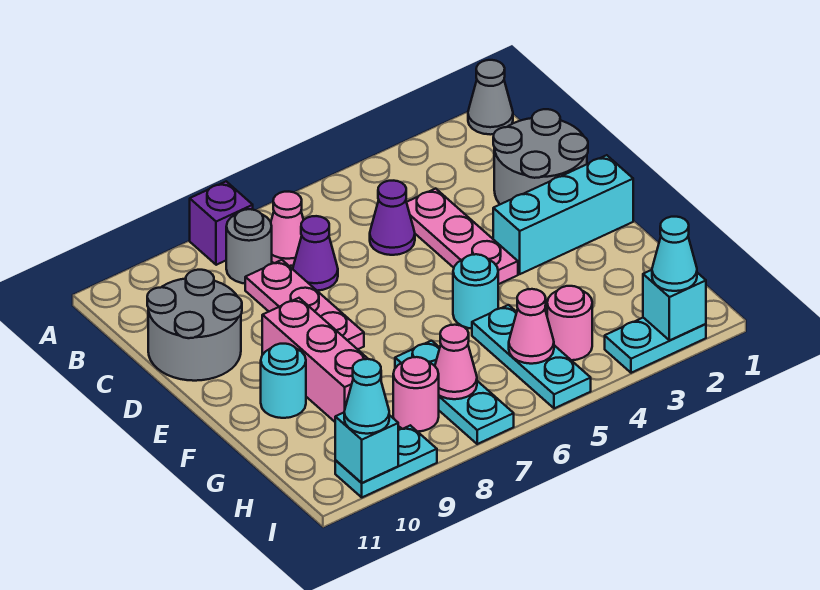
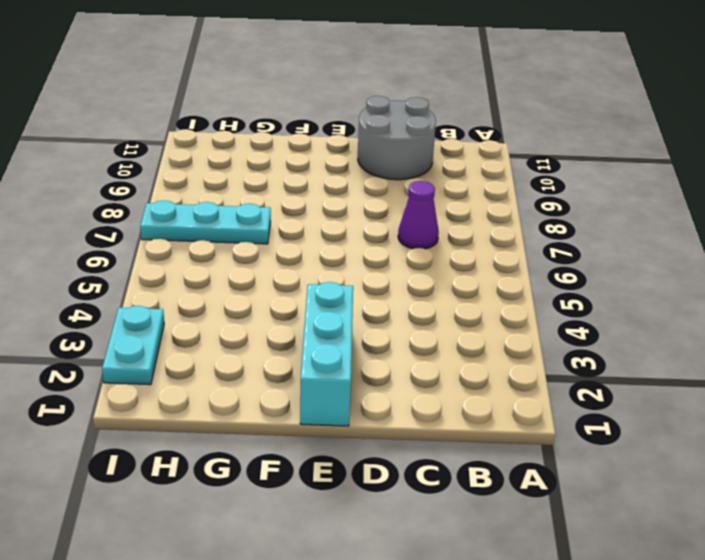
none -> grey cone A1 level 1
none -> purple brick A8 level 1
none -> pink cone B7 level 1

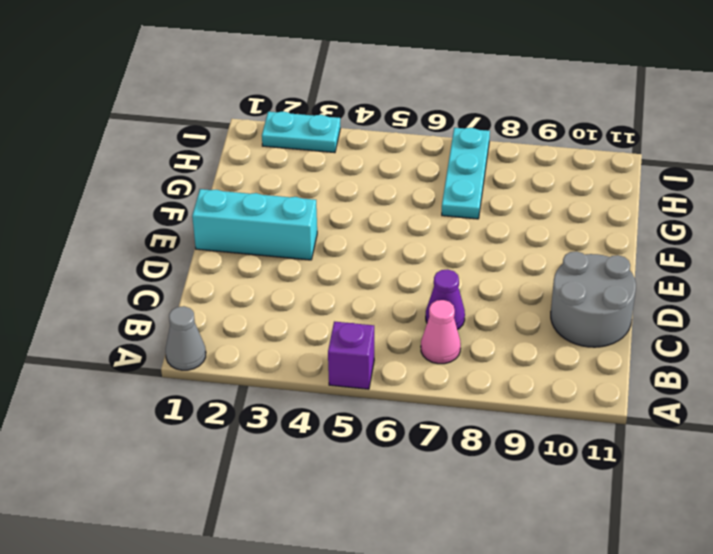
purple brick A5 level 1 -> purple brick A8 level 1
none -> grey round brick B8 level 1
none -> grey round brick C1:D2 level 1
none -> pink plate C4:E4 level 1

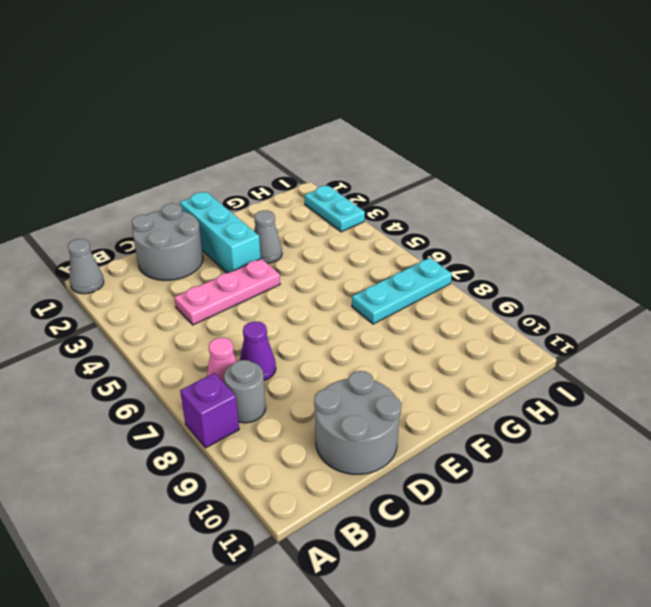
grey cone F3 level 1 -> none
none -> purple cone C5 level 1
none -> pink plate C8:E8 level 1
none -> pink brick E9:G9 level 1

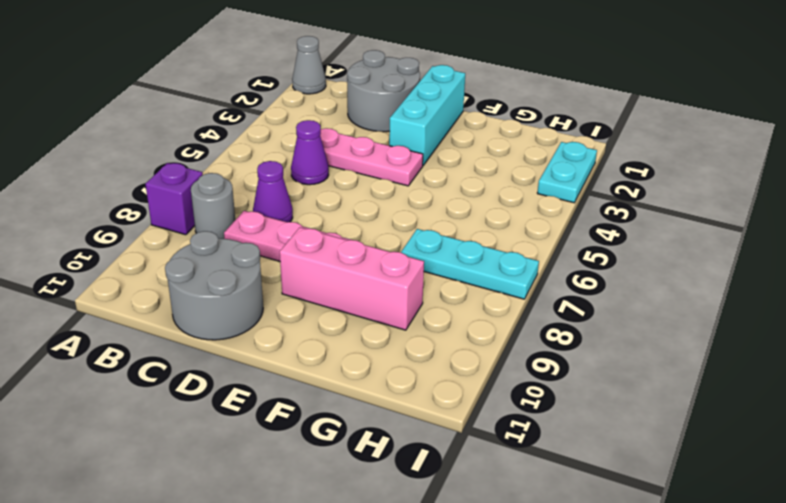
none -> pink cone B7 level 1
none -> cyan round brick F5 level 1
none -> cyan round brick F10 level 1

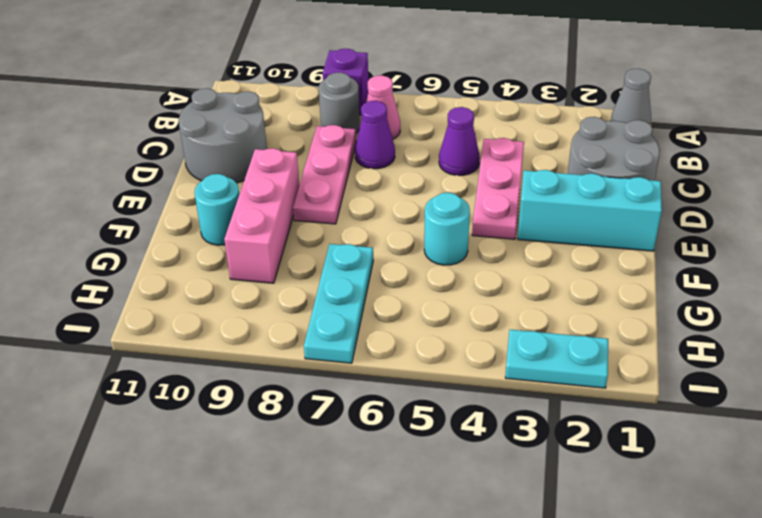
none -> cyan plate G5:I5 level 1
none -> pink round brick H4 level 1
none -> pink round brick H8 level 1

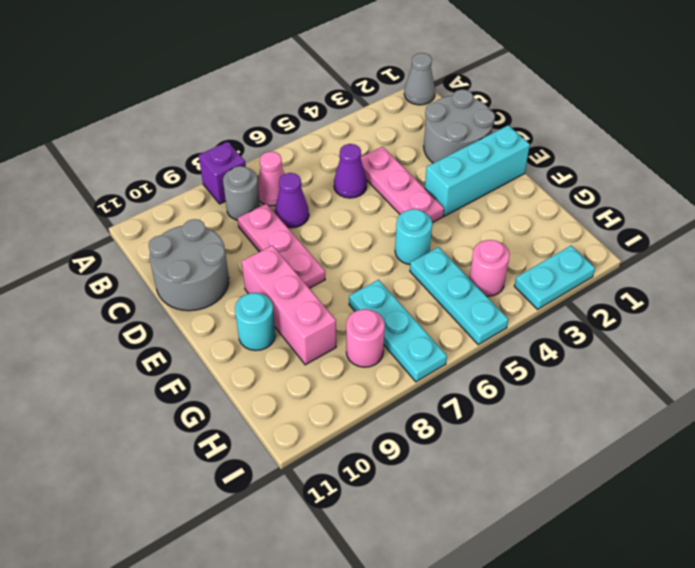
none -> cyan plate I9:I10 level 1
none -> pink cone H5 level 2
none -> pink cone H7 level 2

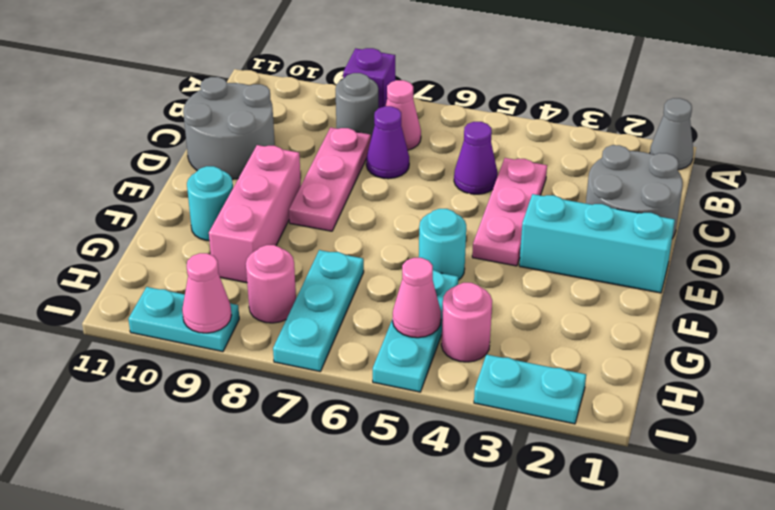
pink cone I9 level 2 -> pink cone H7 level 2
none -> cyan brick I2 level 2
none -> cyan brick I10 level 2
none -> cyan cone I2 level 3

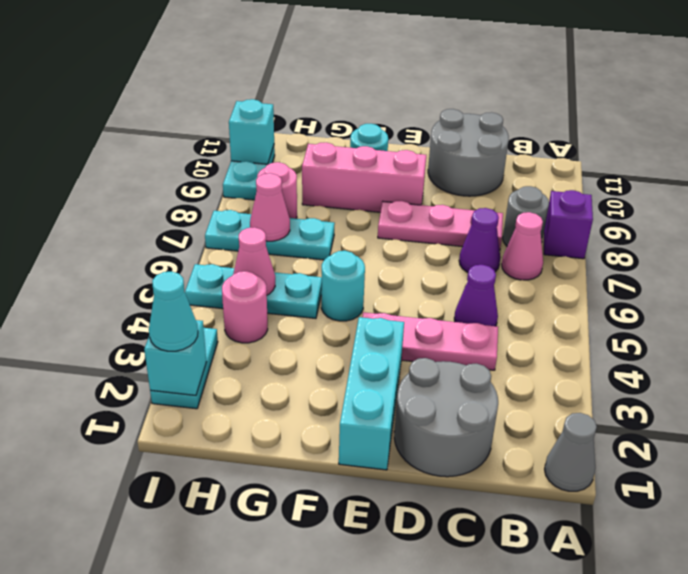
none -> cyan cone I10 level 3

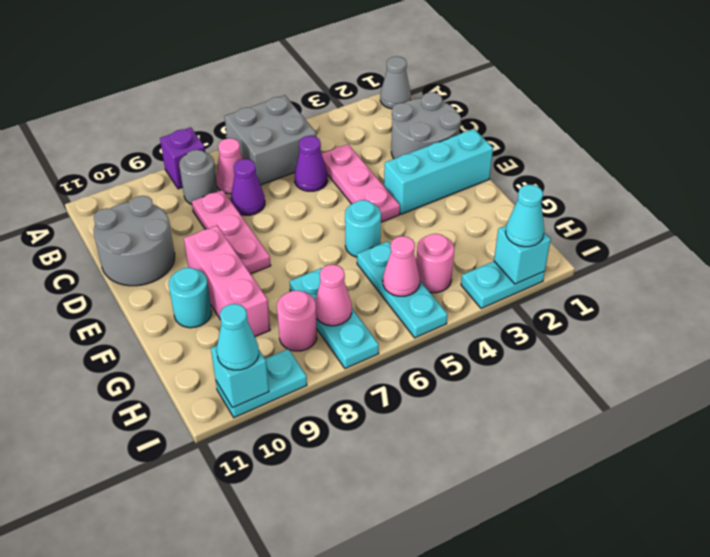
grey brick A5:B6 level 1 -> none

